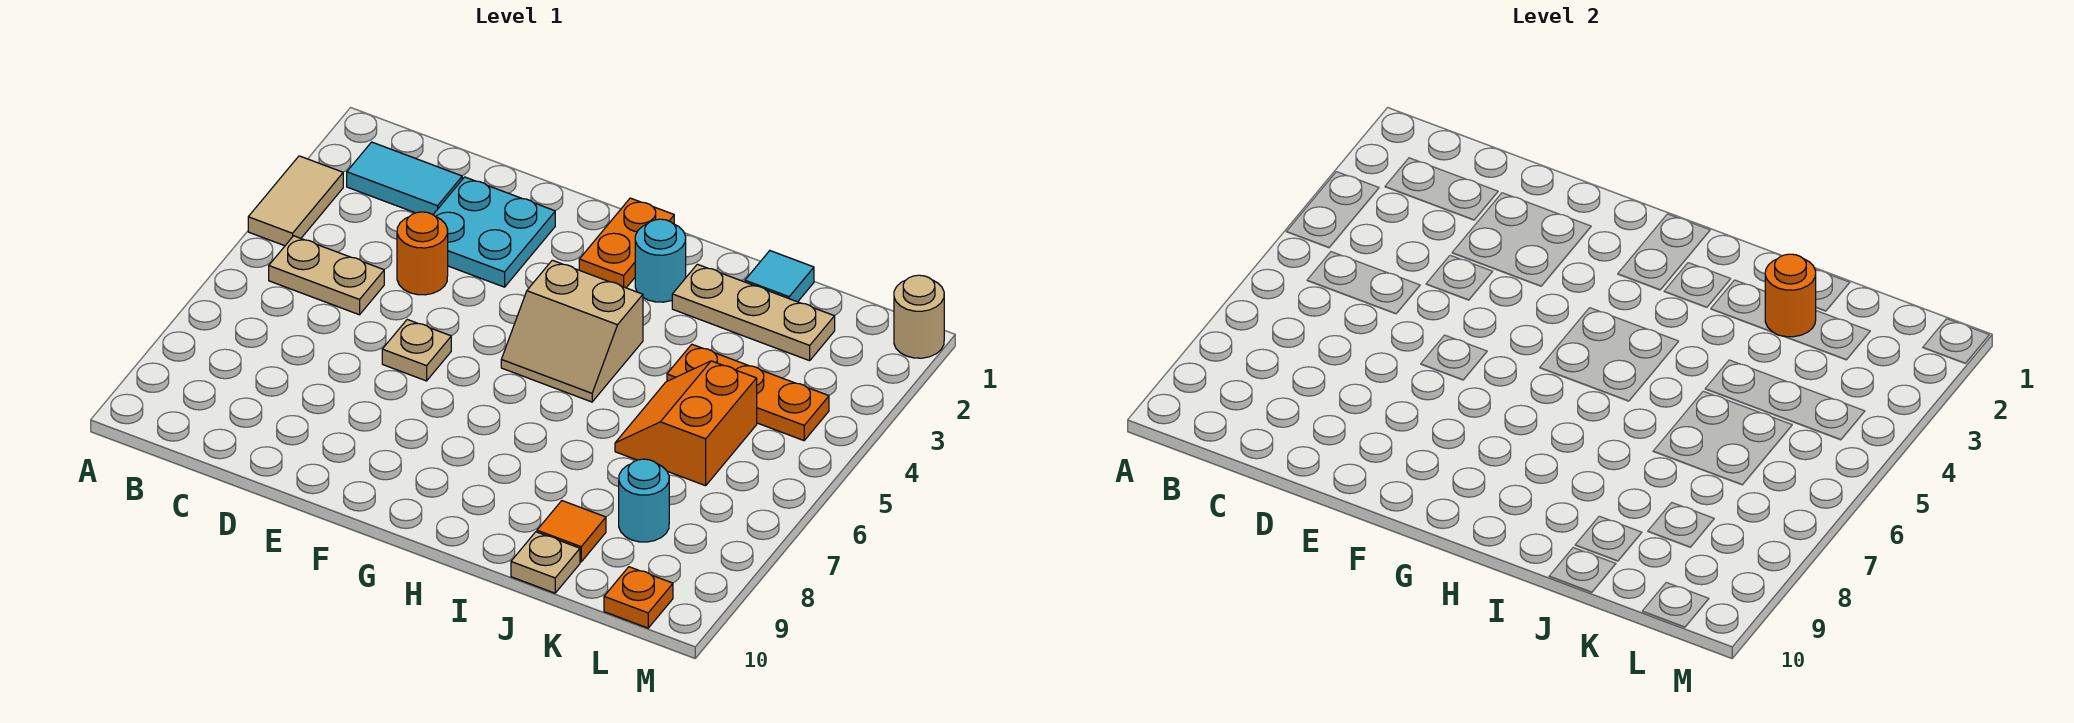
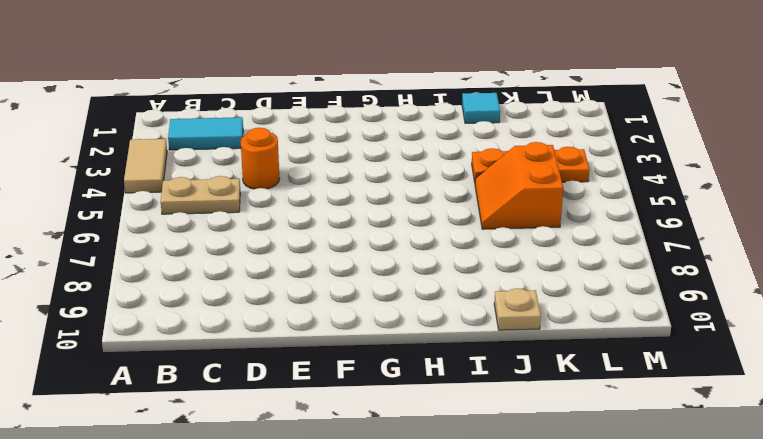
none -> cyan plate D2:E3 level 1
none -> tan plate E6 level 1
none -> orange plate G1:G2 level 1

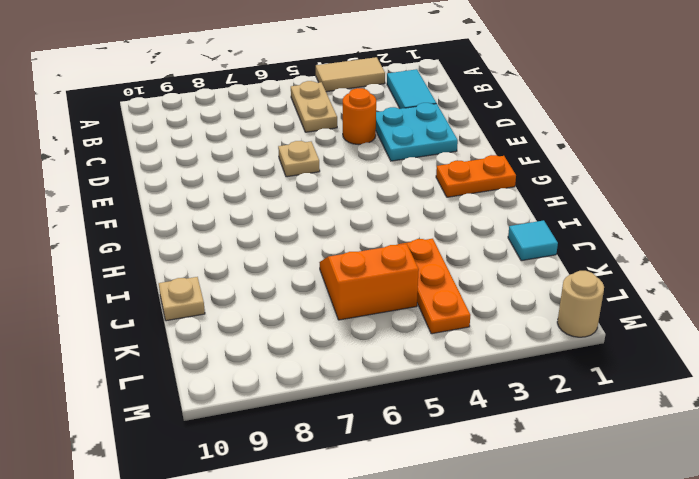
none -> tan slope G4:H5 level 1 top 4
none -> cyan round brick H2 level 1
none -> tan plate I2:K2 level 1

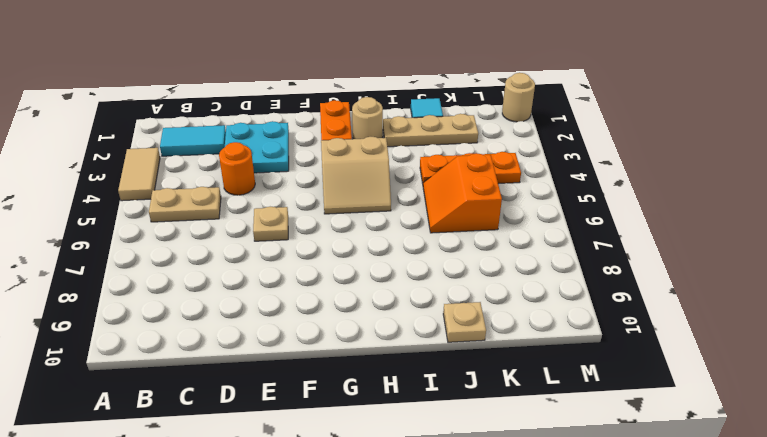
tan round brick H2 level 1 -> cyan round brick H2 level 1
none -> orange tile J9 level 1
none -> cyan round brick K8 level 1
none -> orange plate L10 level 1

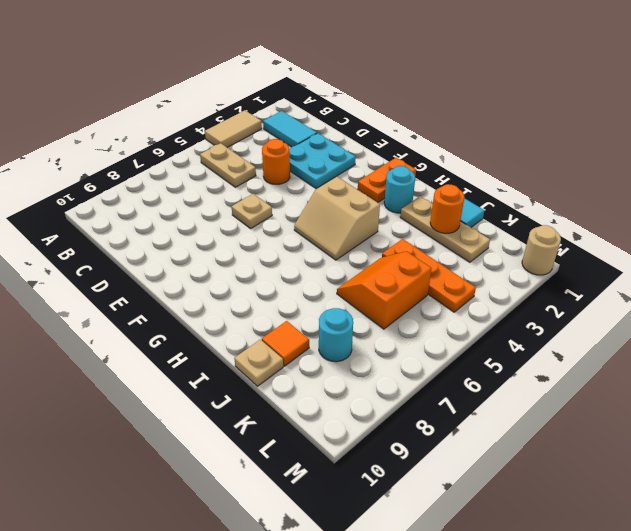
none -> orange plate L10 level 1

